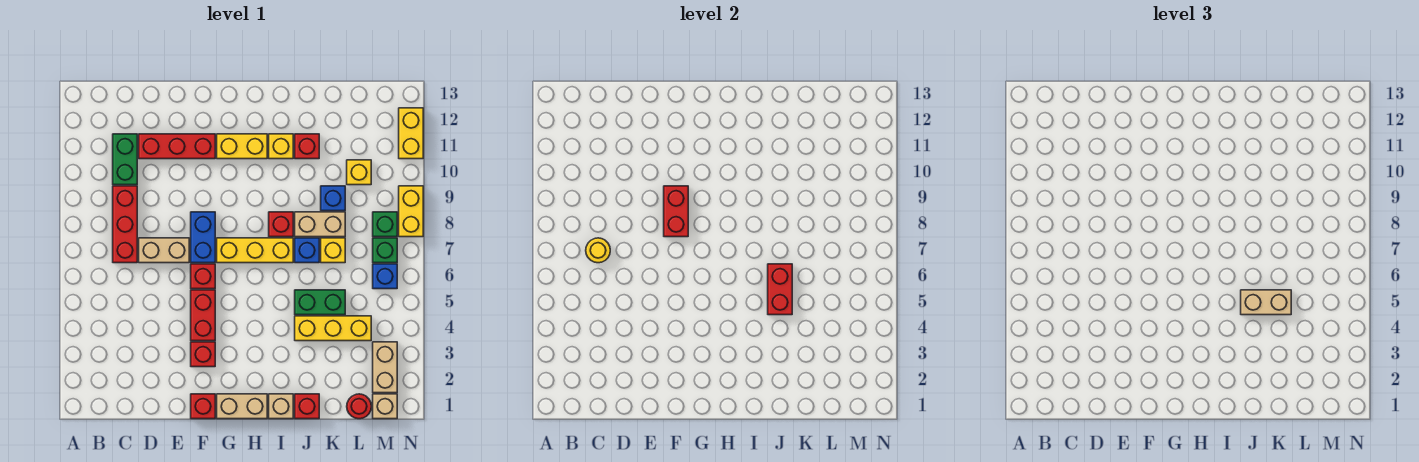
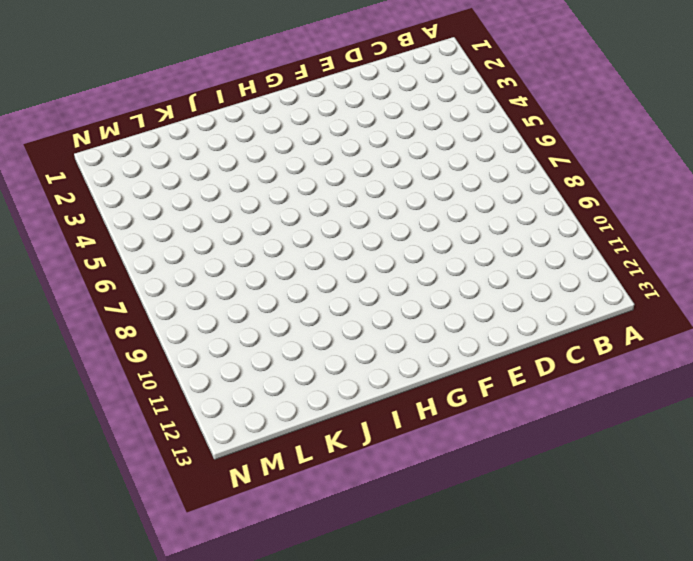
none -> red brick C7:C9 level 1
none -> green brick C10:C11 level 1
none -> tan brick D7:E7 level 1
none -> red brick D11:F11 level 1

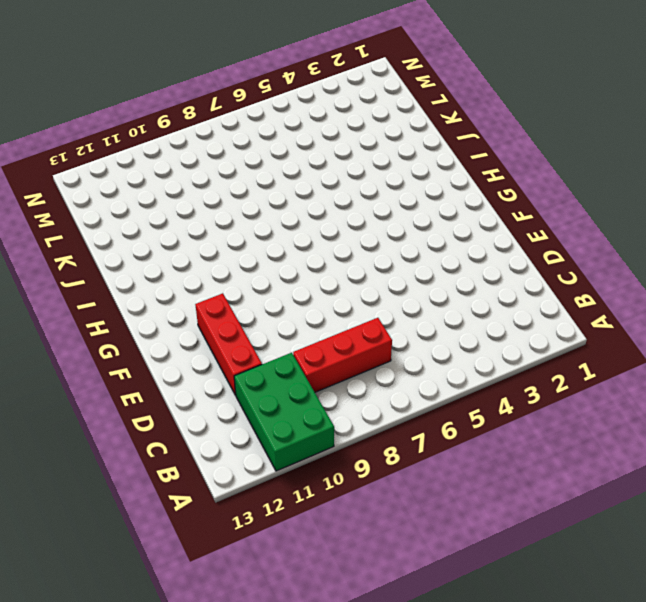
green brick A10:C11 level 1 -> green brick C10:C11 level 1
none -> tan brick D7:E7 level 1
none -> red brick F1 level 1
none -> red brick F3 level 1
none -> red brick F4:F5 level 1

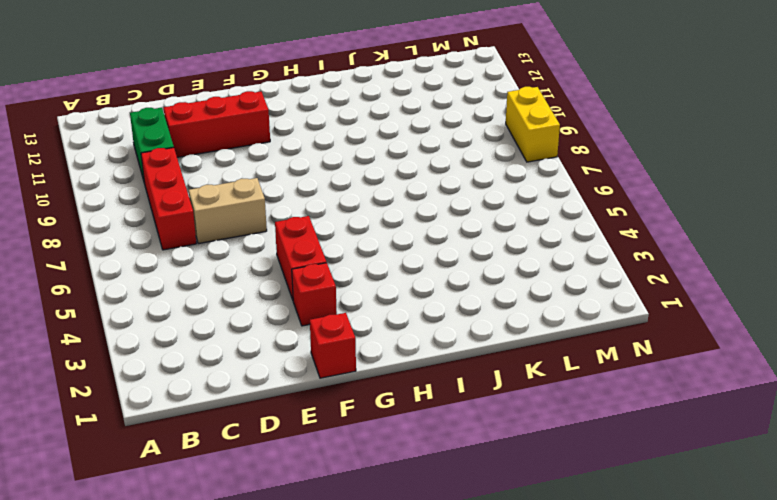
none -> red brick F6 level 1
none -> blue brick F7:F8 level 1
none -> tan brick G1:H1 level 1
none -> yellow brick G7:I7 level 1

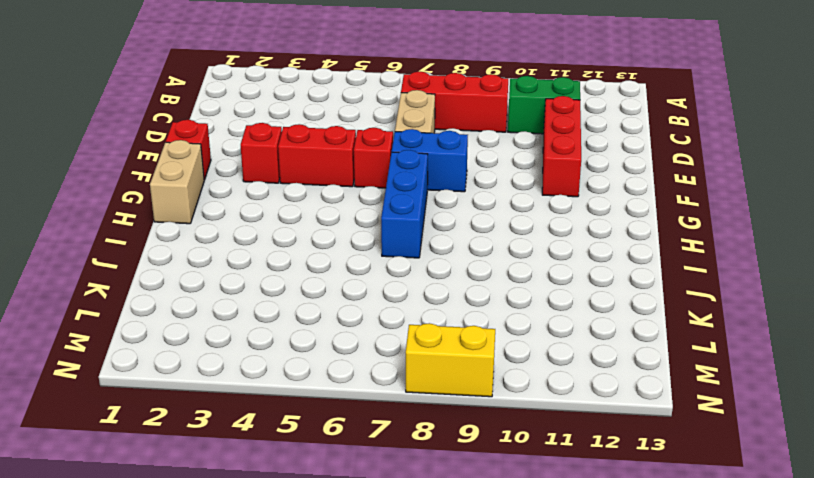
blue brick G7:I7 level 1 -> yellow brick G7:I7 level 1
none -> yellow brick G11:H11 level 1
none -> tan brick I1 level 1
none -> red brick I8 level 1
none -> yellow brick I11 level 1

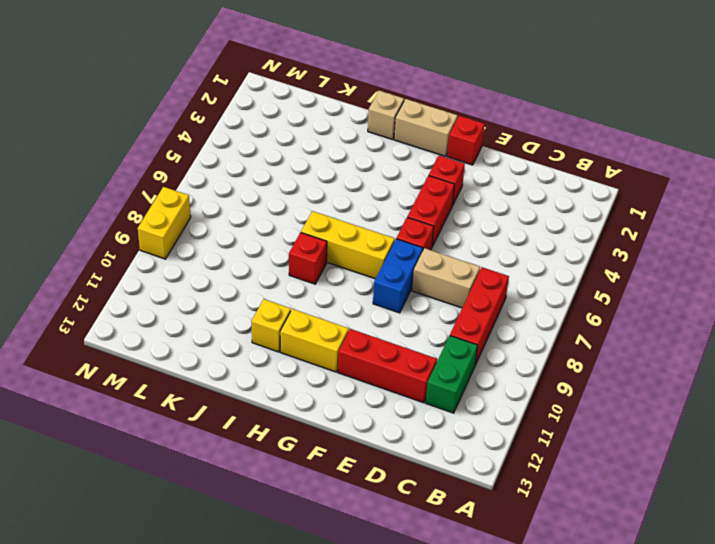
none -> red brick J1 level 1
none -> yellow brick J4:L4 level 1
none -> green brick J5:K5 level 1
none -> blue brick J7 level 1

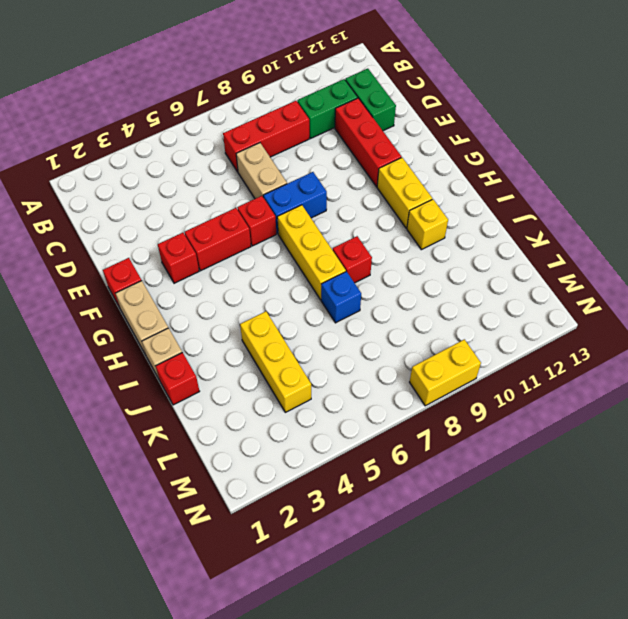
green brick C12:D12 level 1 -> green brick J5:K5 level 1
none -> tan brick J8:K8 level 1
none -> red brick J11 level 1
none -> yellow brick K7 level 1
none -> blue brick K9 level 1

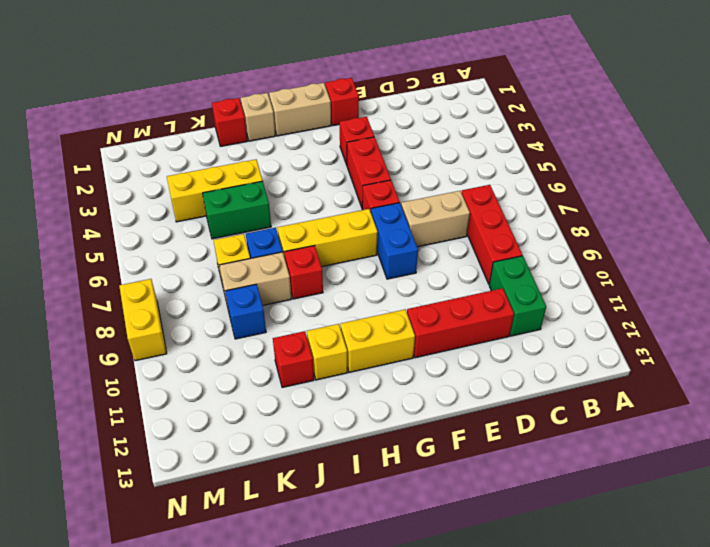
none -> red round brick L1 level 1
none -> yellow brick L10 level 1
none -> tan brick M1 level 1
none -> tan brick M2:M3 level 1

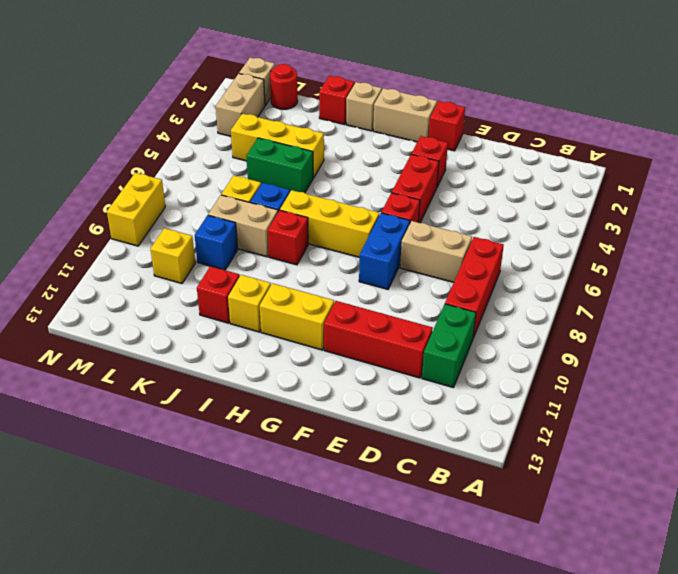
none -> blue brick M6 level 1
none -> green brick M7 level 1
none -> green brick M8 level 1
none -> yellow brick N11:N12 level 1

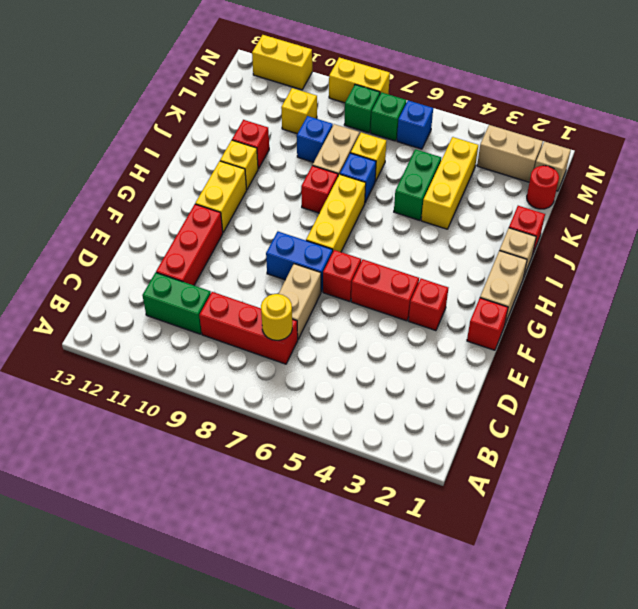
none -> red brick F8:F9 level 2
none -> red brick J5:J6 level 2
none -> tan brick J5:K5 level 3

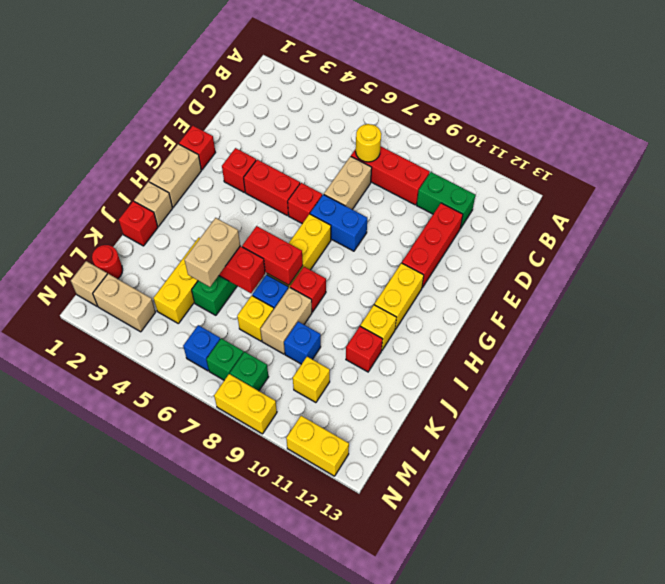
red brick I6:I7 level 2 -> red brick F8:F9 level 2

